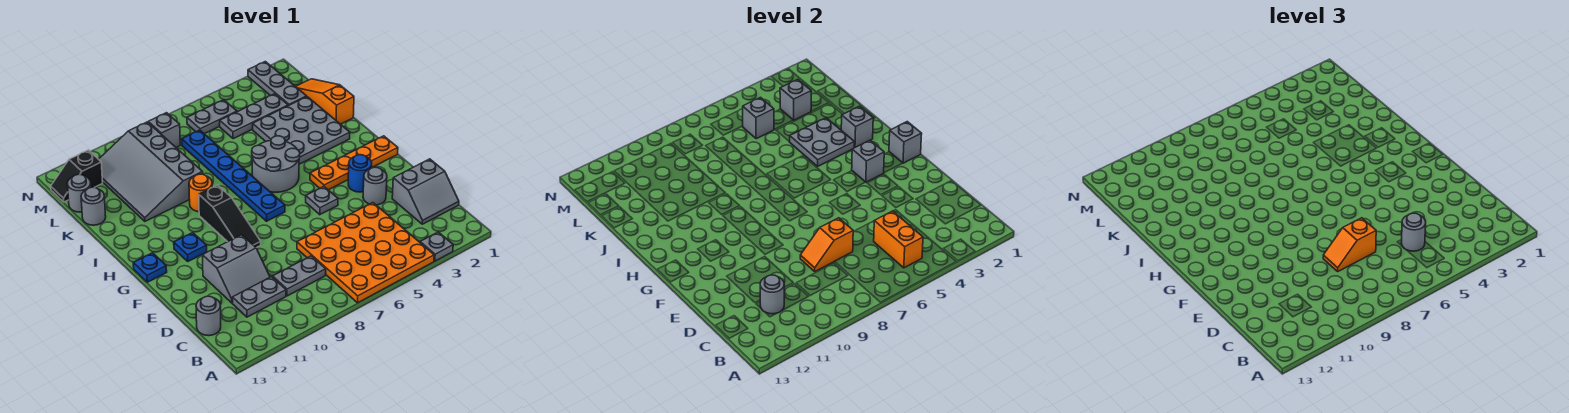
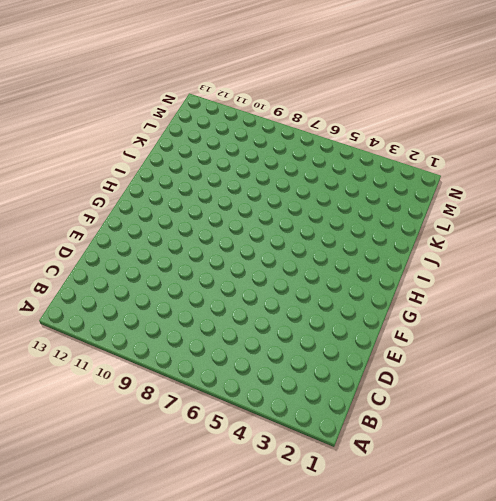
none -> grey plate A3 level 1
none -> orange plate A4:D7 level 1
none -> grey slope C1:D2 level 1 top D
none -> grey plate C8:C9 level 1

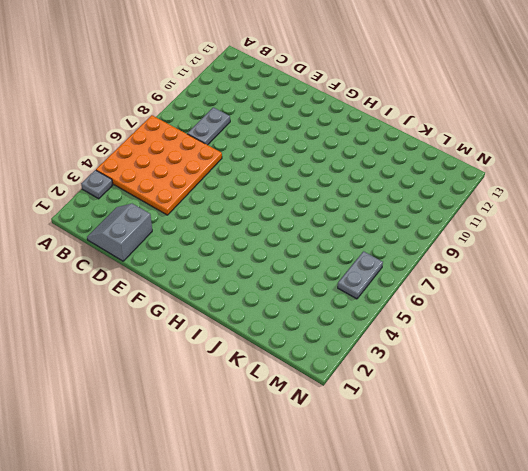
none -> grey plate C10:C11 level 1
none -> grey round brick C13 level 1
none -> grey slope D10:E11 level 1 top E
none -> grey round brick E3 level 1

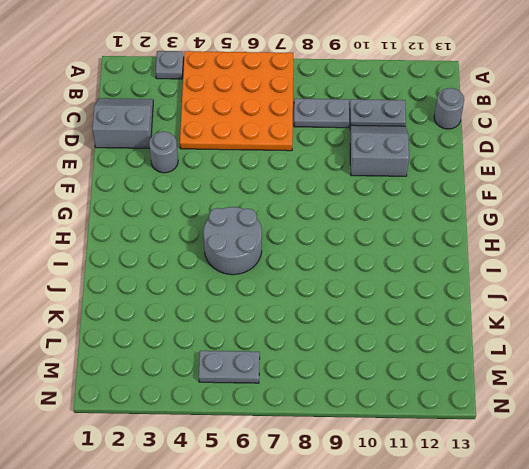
none -> blue round brick F3 level 1
none -> grey plate F5 level 1
none -> black slope F9:H9 level 1 top H
none -> orange plate G1:G4 level 1

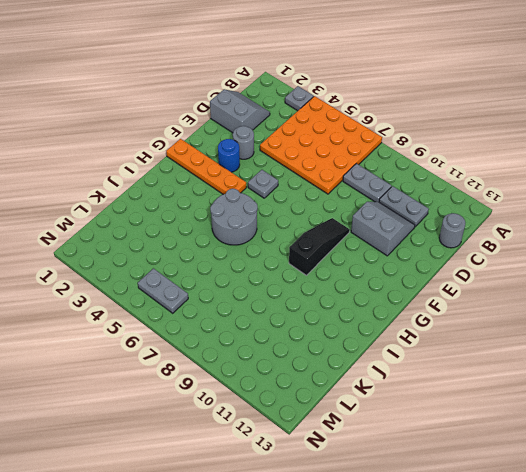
none -> blue plate G7:L7 level 1
none -> blue plate G11 level 1
none -> blue plate G13 level 1
none -> grey plate I2:K4 level 1

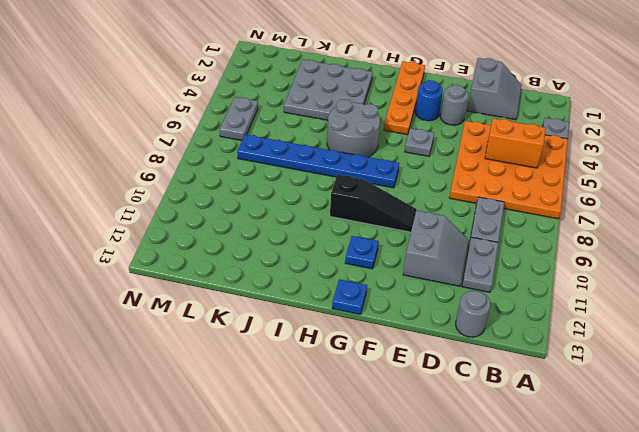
none -> orange round brick I9 level 1
none -> orange slope J1:L1 level 1 top J
none -> grey slope J9:M11 level 1 top 9
none -> grey round brick K13 level 1

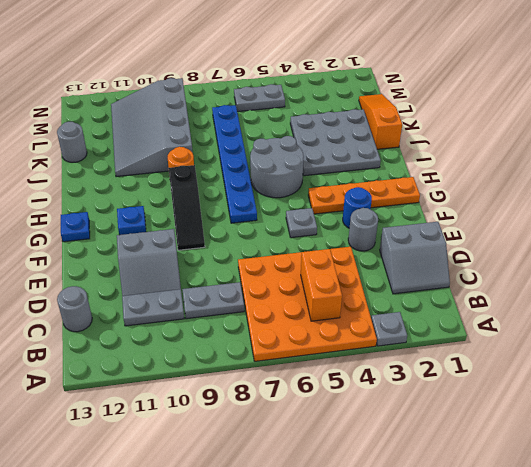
none -> grey plate L2:N2 level 1
none -> grey plate L3:L5 level 1
none -> grey round brick L13 level 1
none -> grey brick M8 level 1

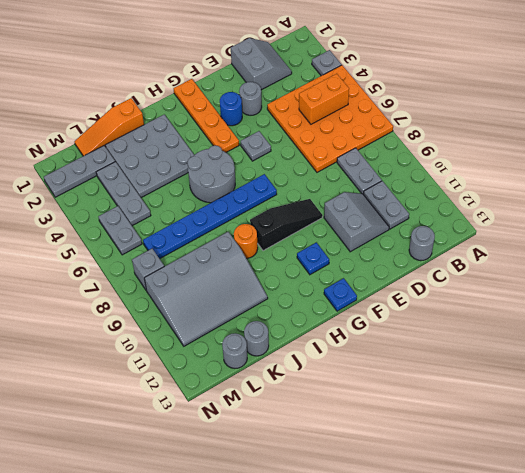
none -> black slope M12:M13 level 1 top 12
none -> grey round brick C11 level 2
none -> orange slope D7:D8 level 2 top 7
none -> grey brick G1 level 2

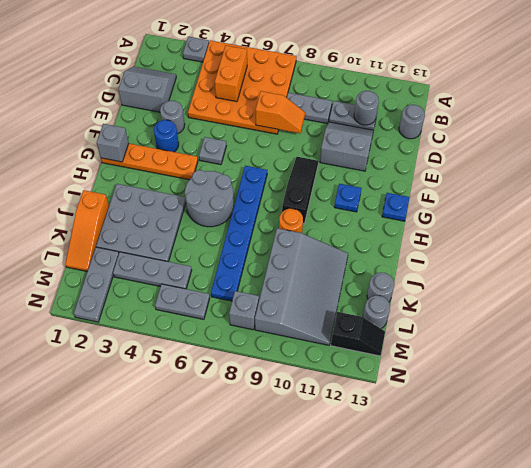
none -> grey brick G3 level 2
none -> grey brick I2 level 2
none -> grey plate I3:J4 level 2
none -> grey brick L3 level 2

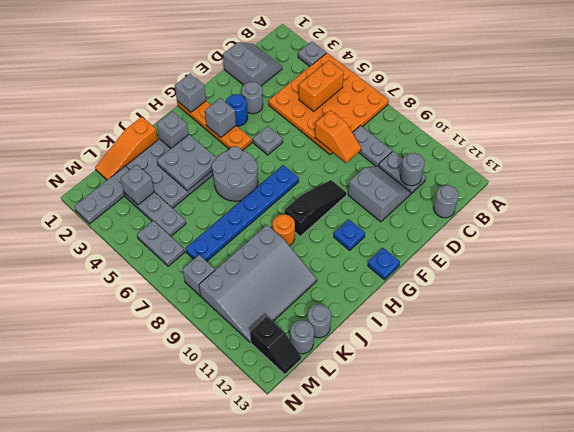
none -> grey brick L5 level 2
none -> grey round brick C5 level 3
none -> orange slope D7:D8 level 3 top 7

